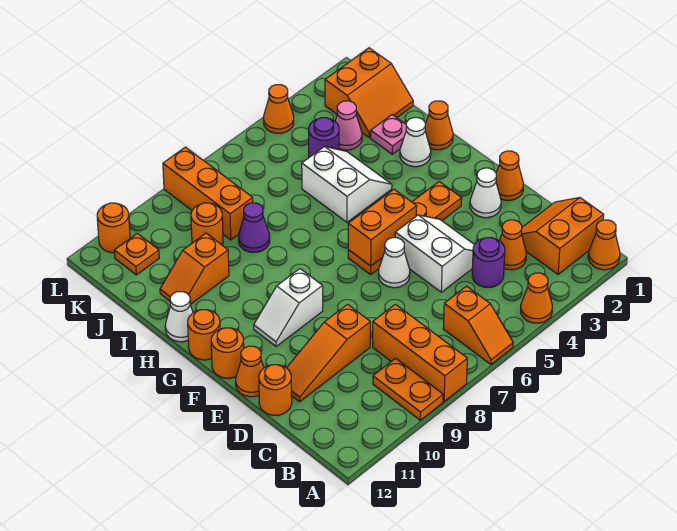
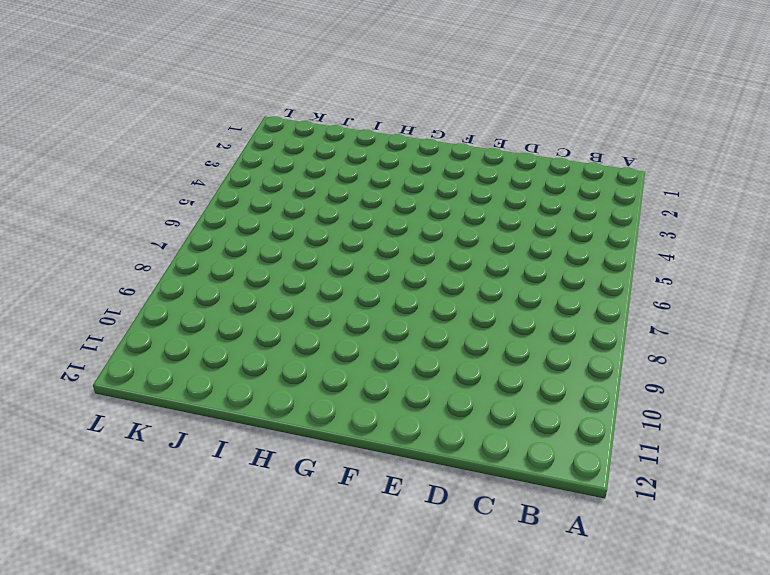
none -> orange cone A1 level 1
none -> orange cone A4 level 1
none -> orange slope A6:B6 level 1 top B
none -> orange brick A8:C8 level 1

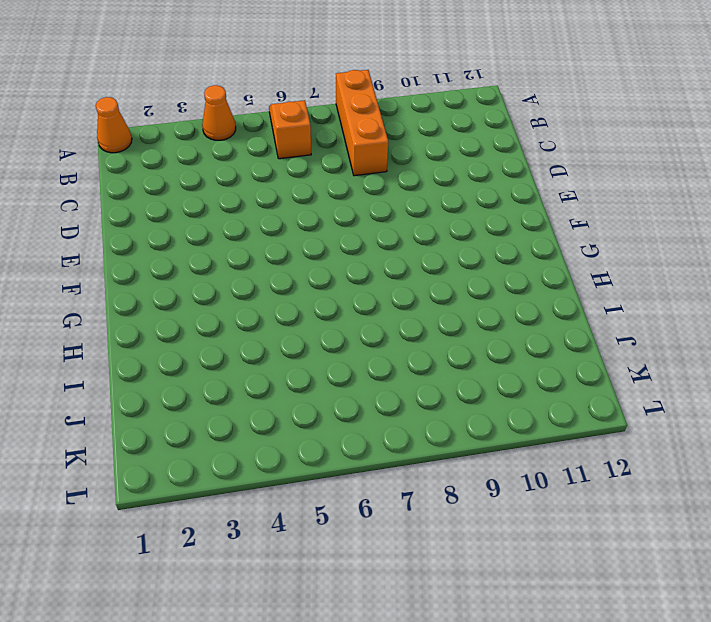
none -> orange plate A9:B9 level 1
none -> orange slope B1:C2 level 1 top B
none -> orange cone C3 level 1
none -> purple round brick C4 level 1

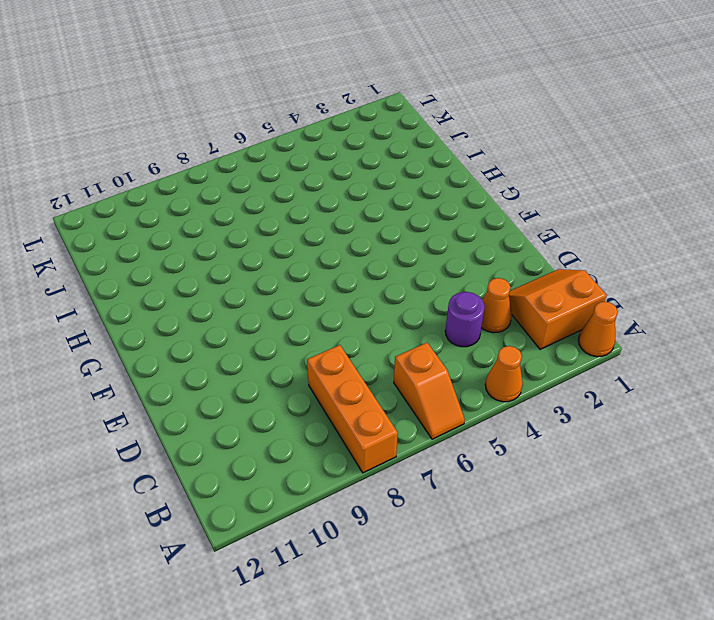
none -> orange plate A9:B9 level 1
none -> white slope D4:E5 level 1 top 5
none -> orange slope D9:D11 level 1 top 9
none -> orange round brick D12 level 1

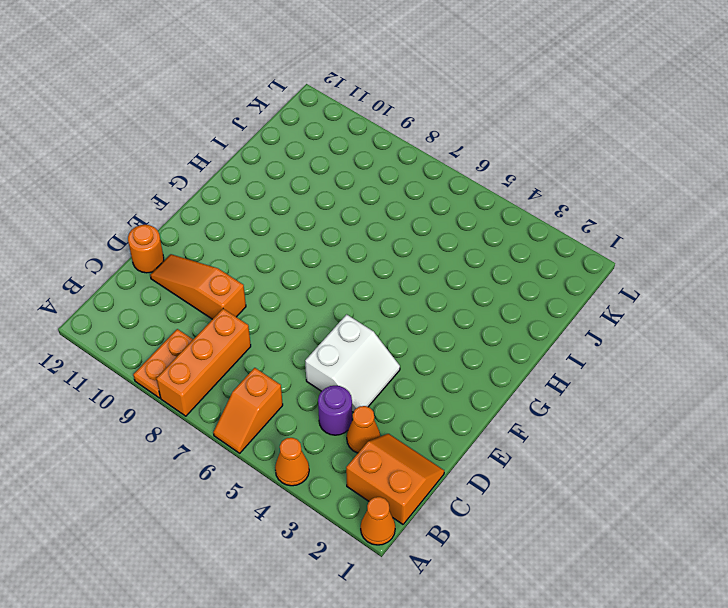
none -> orange cone E1 level 1
none -> white cone E2 level 1
none -> white cone E6 level 1
none -> orange cone E12 level 1

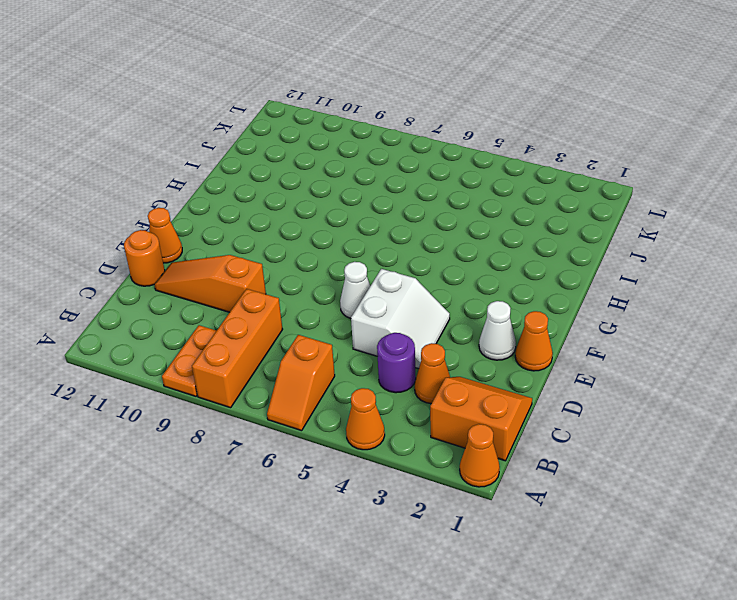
none -> orange plate F3:F6 level 1
none -> white slope F9:F10 level 1 top 9
none -> orange round brick F12 level 1
none -> orange round brick G12 level 1

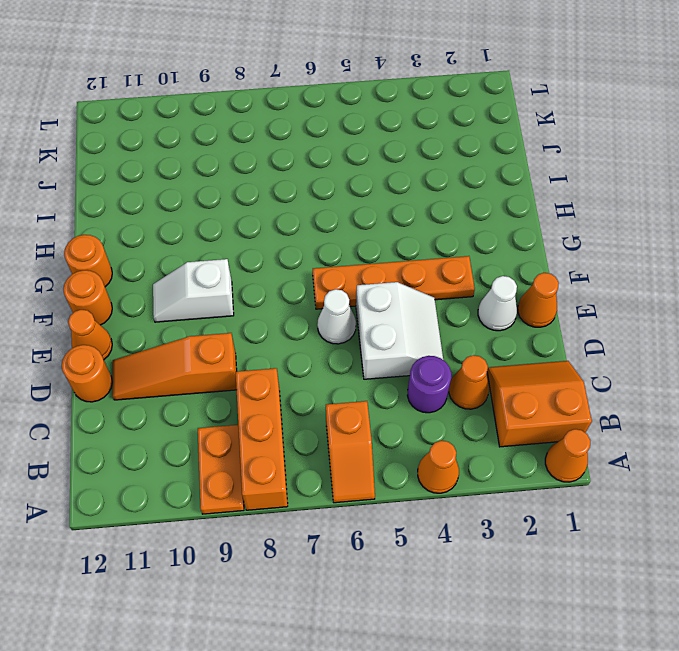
none -> orange cone H1 level 1
none -> white cone H2 level 1
none -> white slope H4:I5 level 1 top 5
none -> white cone H12 level 1

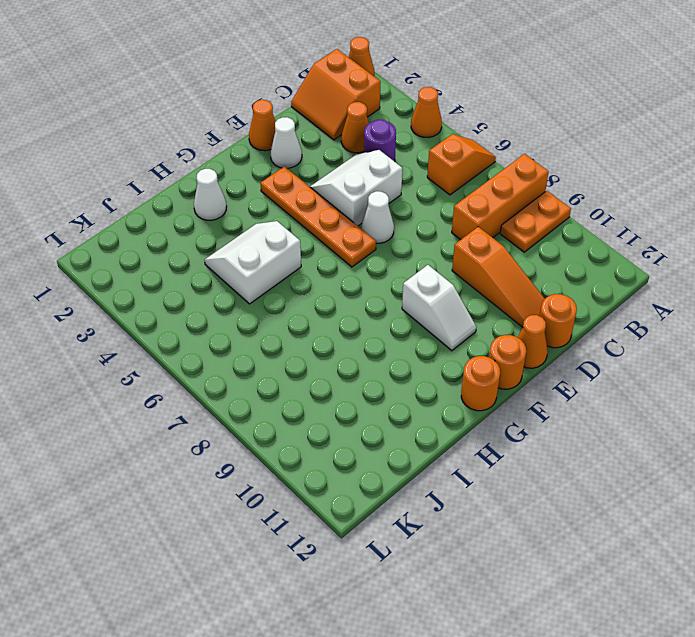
none -> orange cone H1 level 1
none -> white cone H12 level 1
none -> pink plate I2 level 1
none -> purple cone I8 level 1

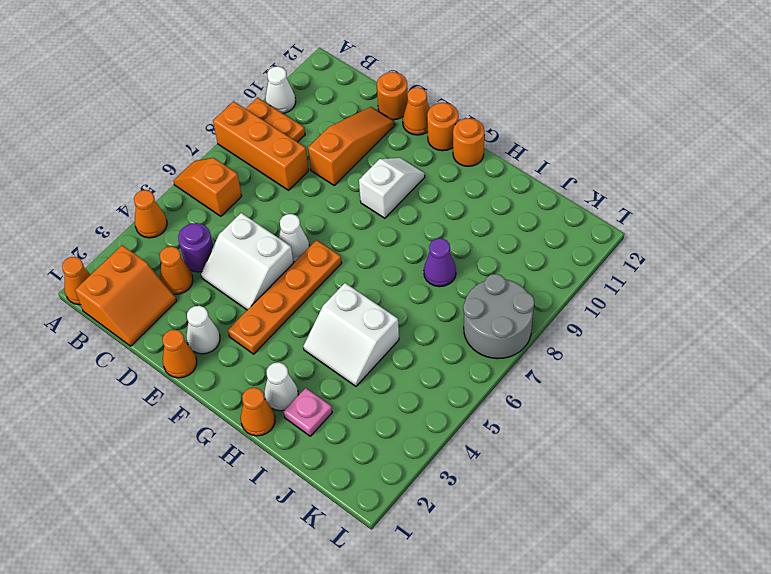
white cone A10 level 1 -> white cone H12 level 1
grey round brick K7:L8 level 1 -> orange brick J8:L8 level 1
none -> orange slope I10:I11 level 1 top 10
none -> orange slope J1:K2 level 1 top K
none -> pink cone J3 level 1
none -> purple round brick J4 level 1

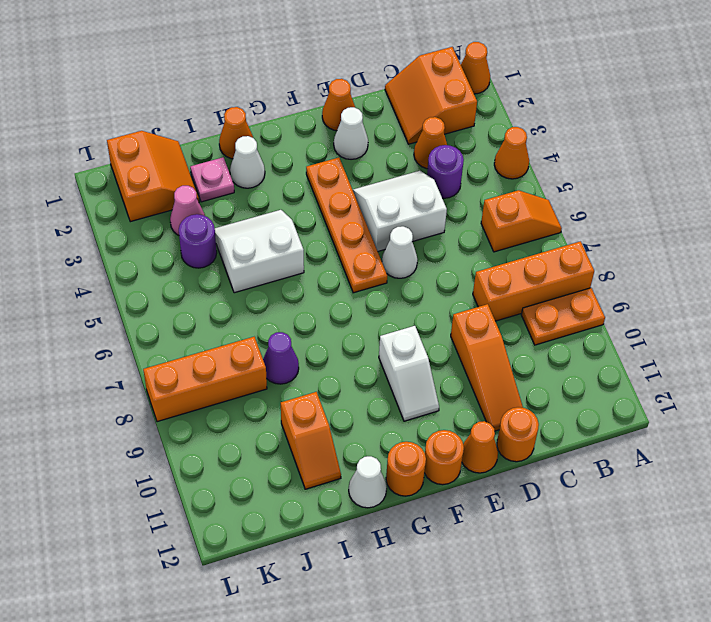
none -> orange round brick J9 level 1
none -> orange plate K11 level 1
none -> orange cone L4 level 1
none -> orange round brick L11 level 1

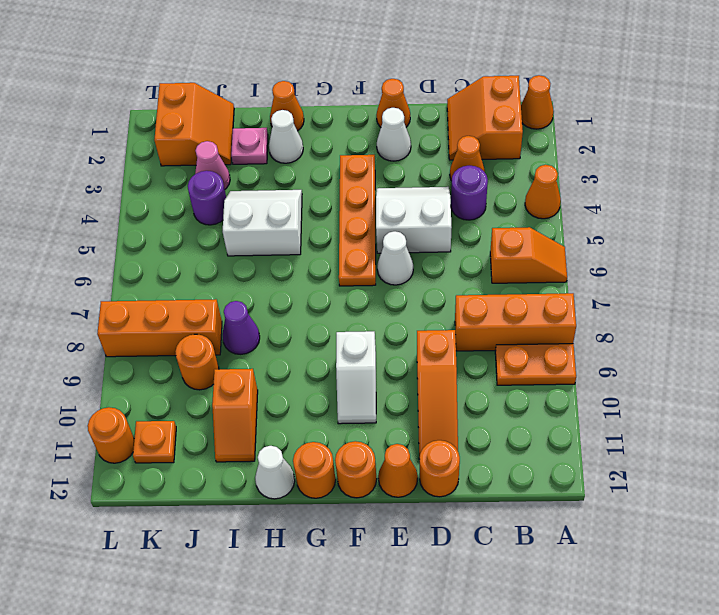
none -> orange cone L4 level 1
none -> orange brick F5:F6 level 2

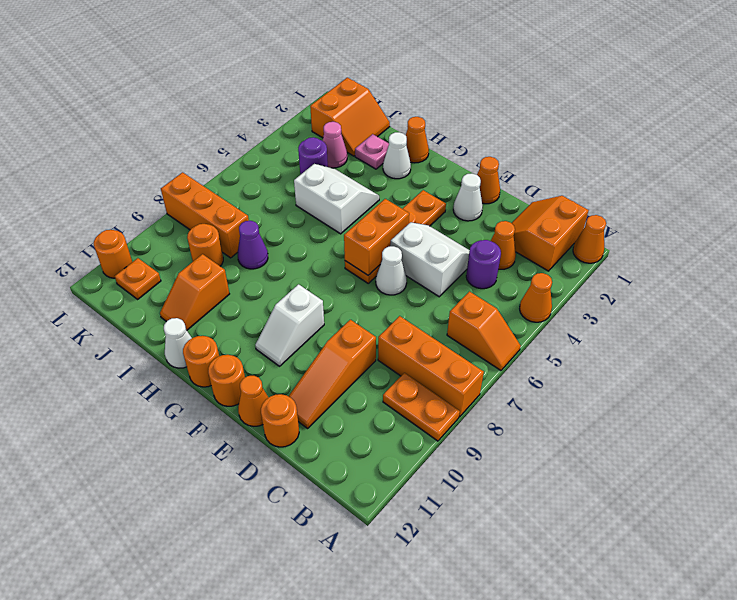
none -> orange cone L4 level 1

